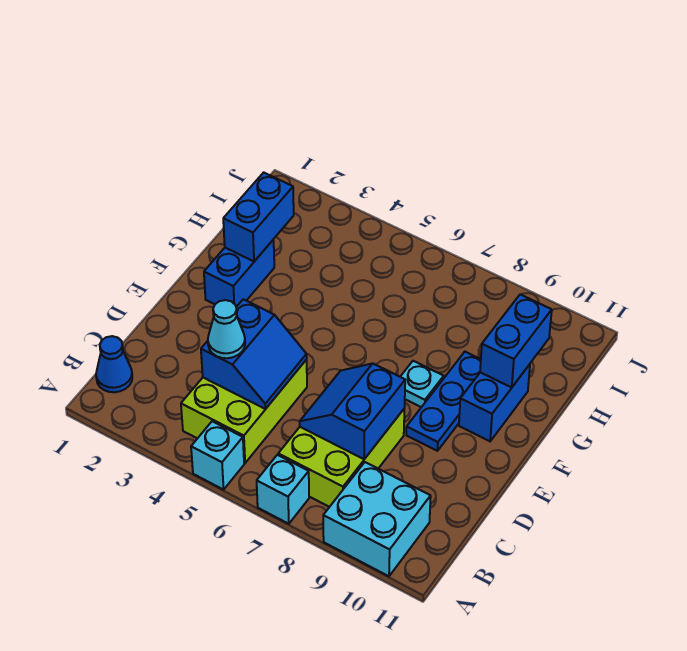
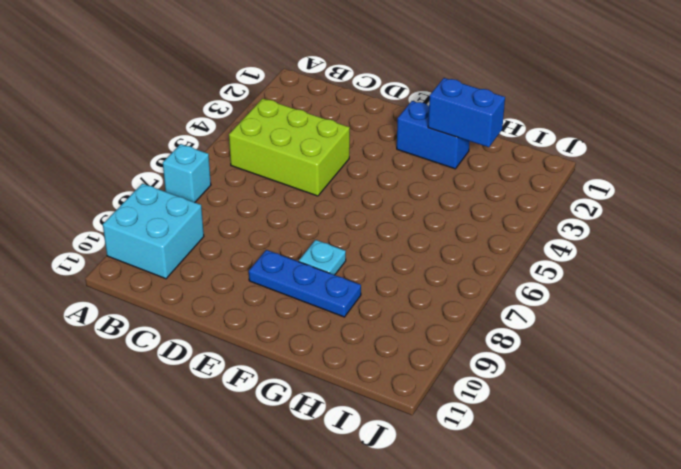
none -> cyan brick A5 level 1
none -> blue cone B1 level 1
none -> lime brick B7:D8 level 1

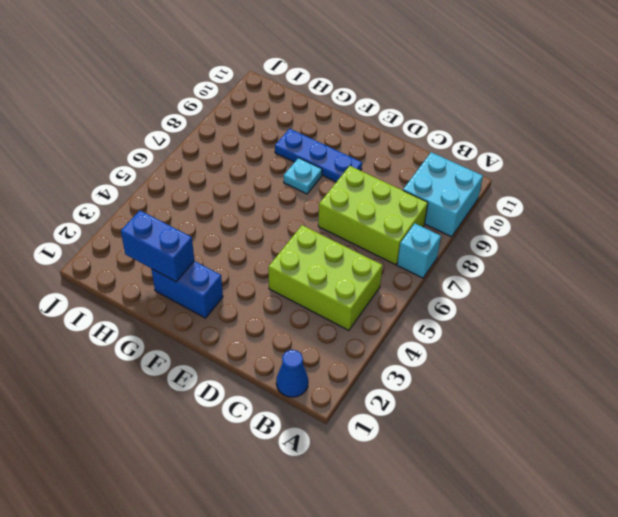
none -> cyan brick A5 level 1
none -> blue brick F10:G10 level 1
none -> blue slope C4:D5 level 2 top 4

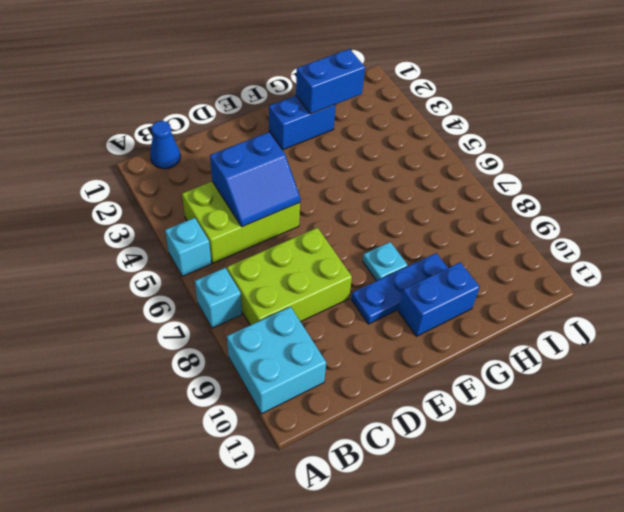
none -> blue slope C7:D8 level 2 top 8
none -> blue brick G10:H10 level 2
none -> cyan cone C4 level 3

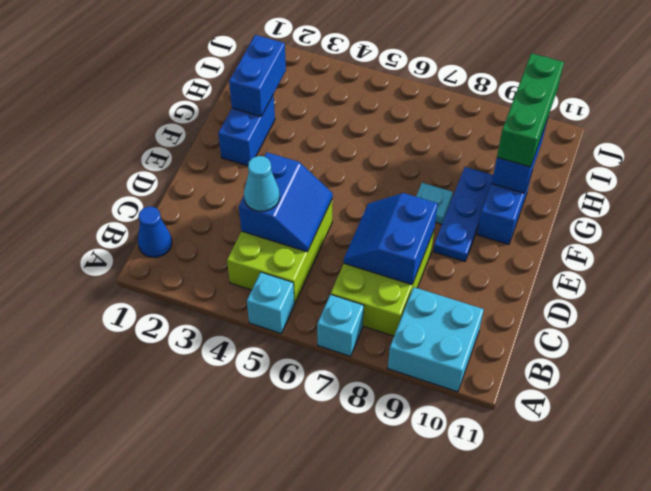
green brick G10:I10 level 3 -> none

